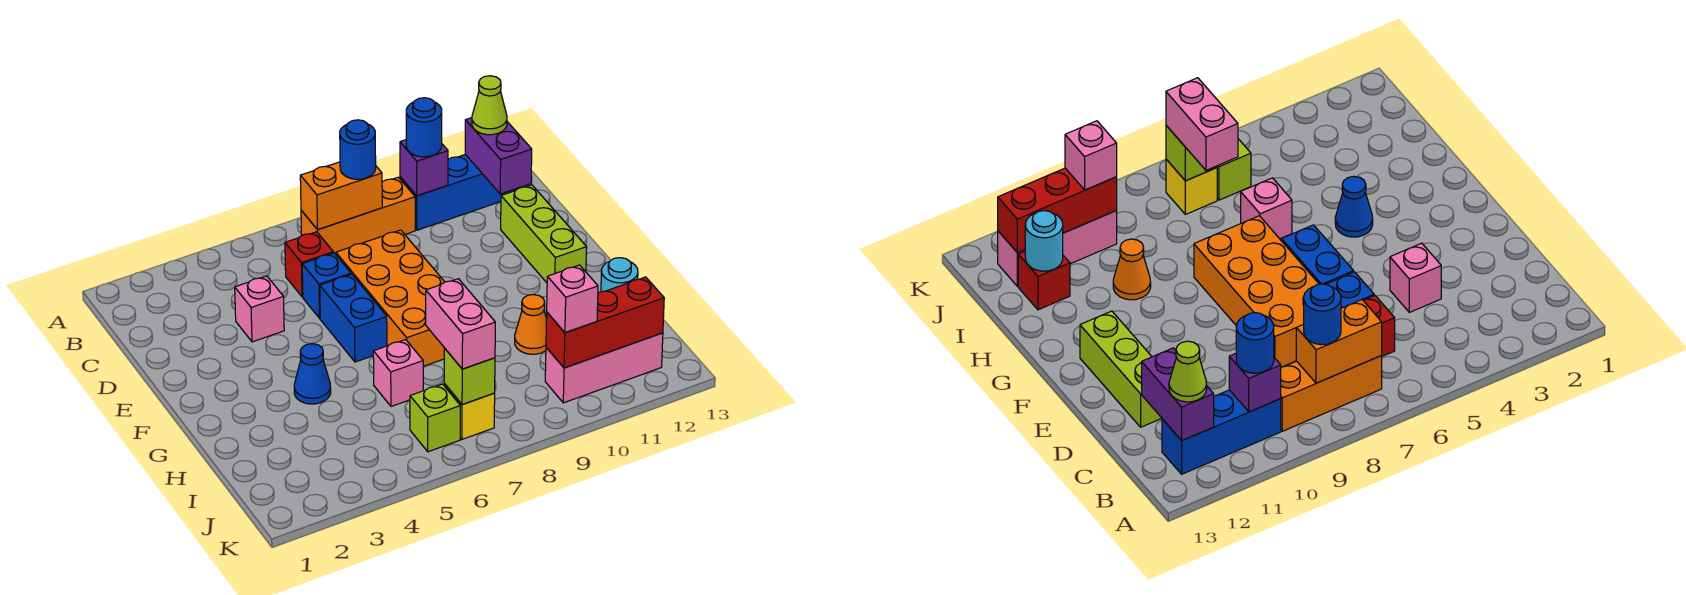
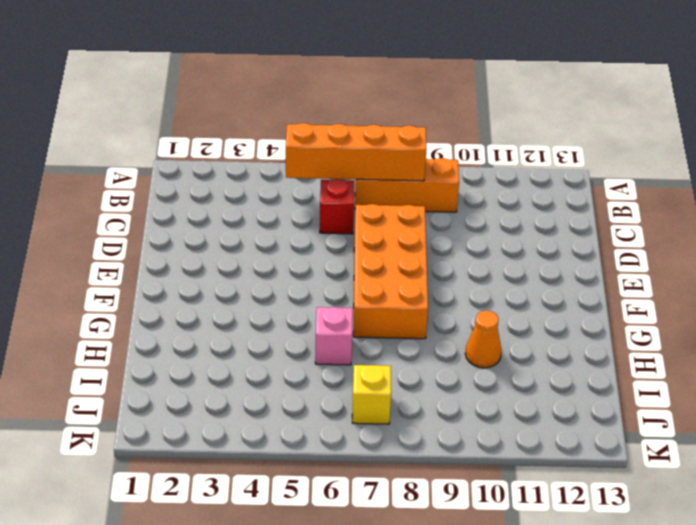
orange brick B5:B8 level 2 -> orange brick B7:B8 level 2
none -> blue brick B10:B12 level 1
none -> pink brick D4 level 1
none -> blue brick D6 level 1

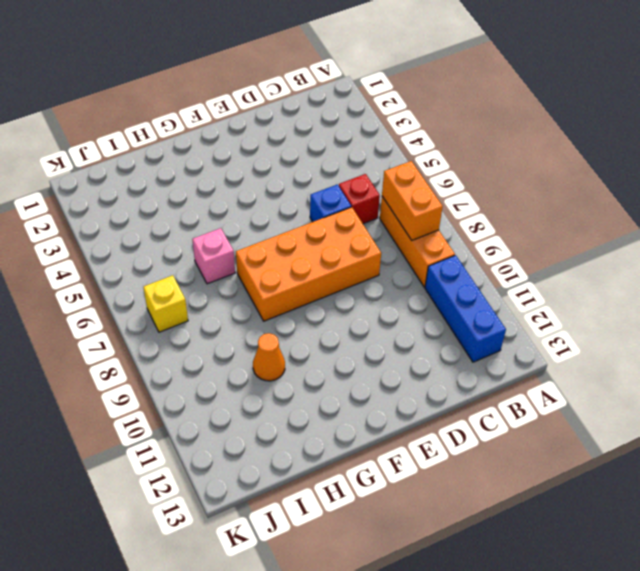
none -> pink brick D4 level 1
none -> lime brick D12:F12 level 1
none -> blue brick E6:F6 level 1

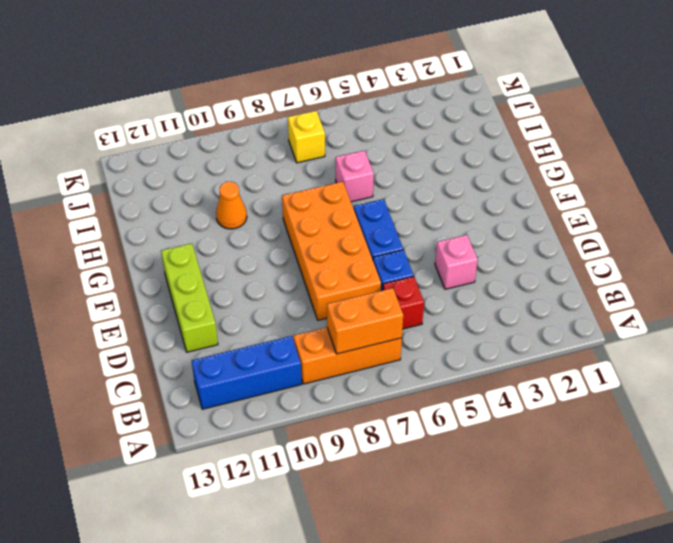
none -> blue cone G4 level 1
none -> red brick I12 level 1
none -> lime brick J6 level 1

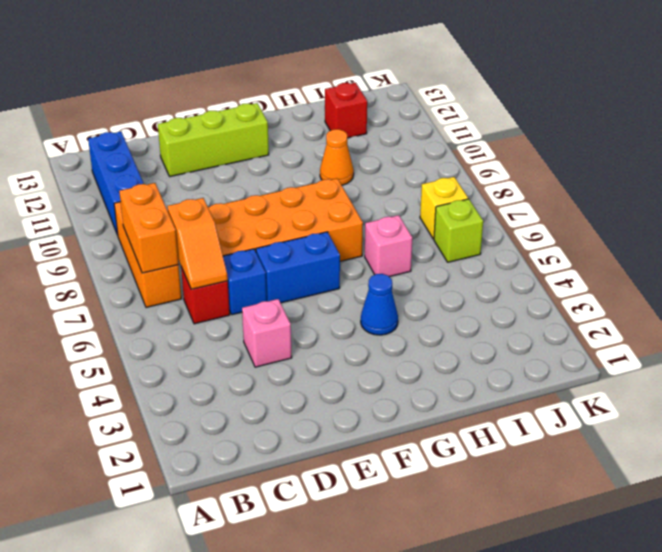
orange slope C6:C7 level 2 top 7 -> none
none -> pink brick J10:J12 level 1
none -> purple brick B10 level 2
none -> purple brick B12:C12 level 2

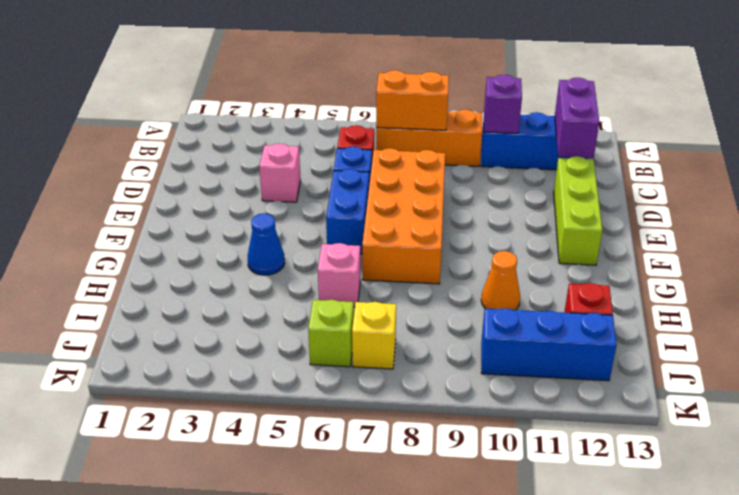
blue brick J10:J12 level 1 -> pink brick J10:J12 level 1
none -> cyan round brick I12 level 2
none -> lime brick J7 level 2
none -> red brick J10:J12 level 2

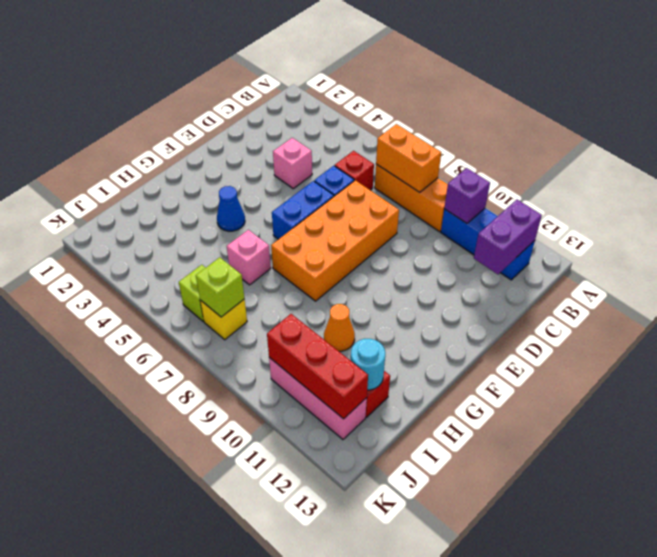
none -> lime brick D12:F12 level 1
none -> blue round brick B8 level 3
none -> blue round brick B10 level 3

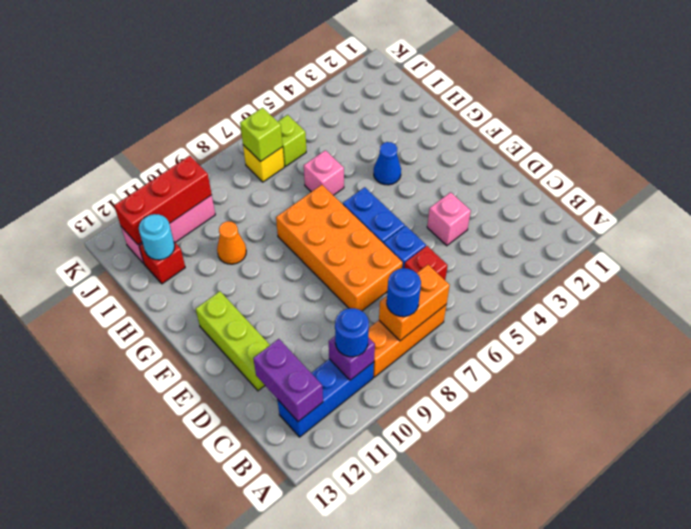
none -> lime cone B12 level 3
none -> pink brick I7:J7 level 3
none -> pink brick J10 level 3

